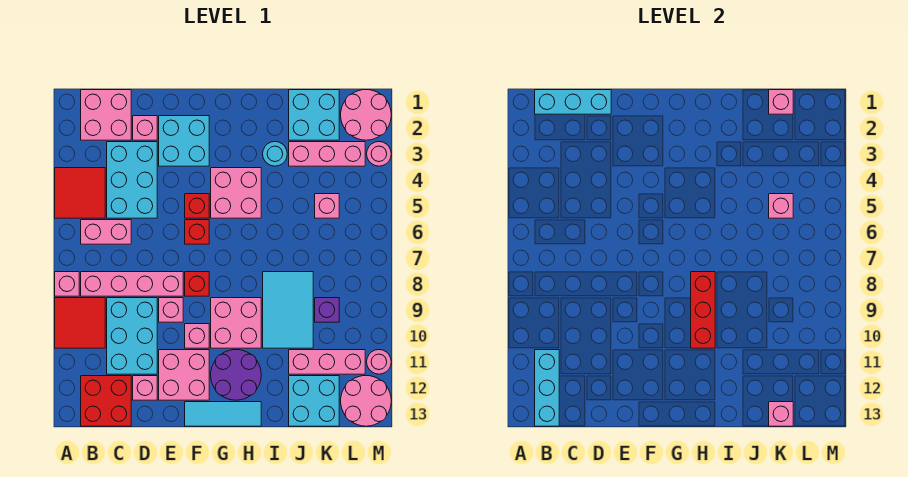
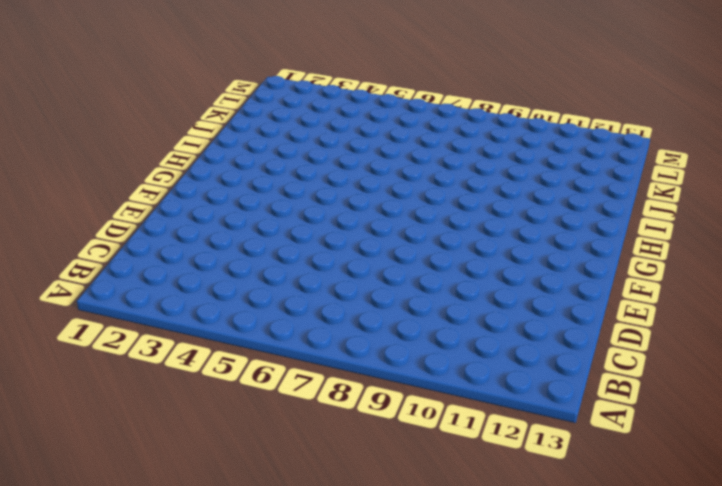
none -> red tile A4:B5 level 1
none -> pink brick A8 level 1
none -> red tile A9:B10 level 1
none -> pink brick B1:C2 level 1

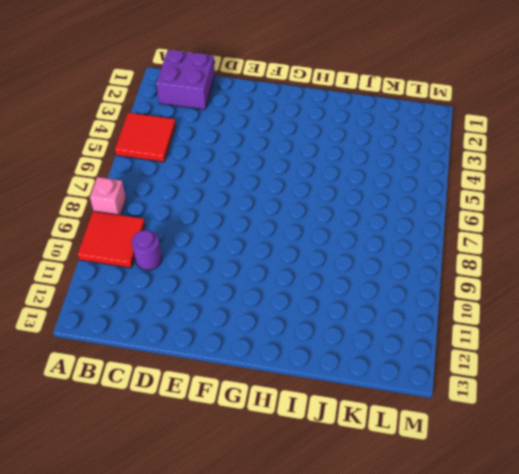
purple brick B1:C2 level 1 -> pink brick B1:C2 level 1
purple round brick C10 level 1 -> cyan brick C9:D11 level 1
none -> pink brick B6:C6 level 1
none -> pink brick B8:E8 level 1
none -> red brick B12:C13 level 1
none -> cyan brick C3:D5 level 1

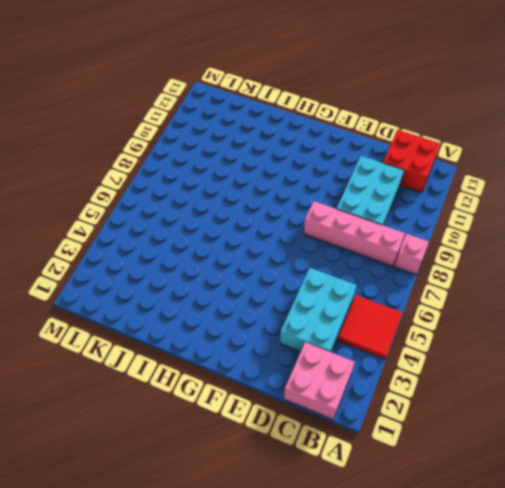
none -> red tile A9:B10 level 1
none -> pink brick B6:C6 level 1
none -> pink brick D2 level 1
none -> pink brick D12 level 1

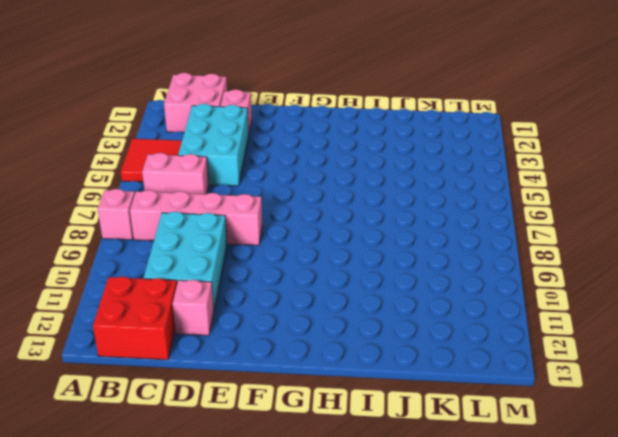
none -> red tile A9:B10 level 1
none -> cyan brick E2:F3 level 1
none -> pink brick E9 level 1
none -> pink brick E11:F12 level 1

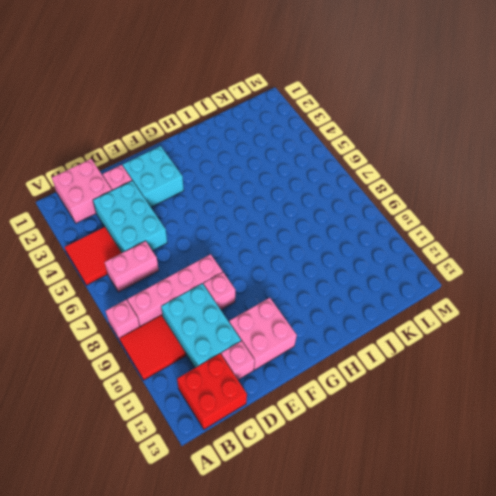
none -> red brick F5 level 1
none -> red brick F6 level 1
none -> red brick F8 level 1
none -> pink brick F10 level 1

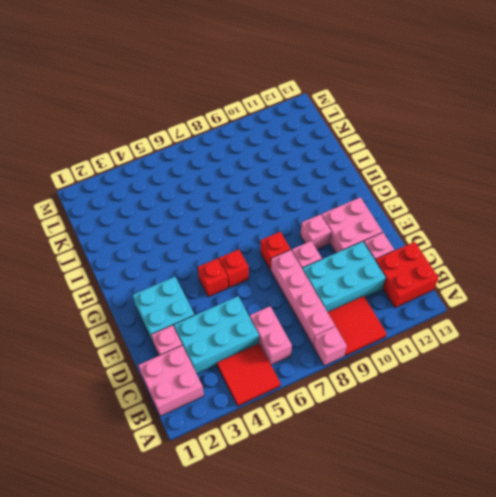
none -> cyan tile F13:H13 level 1
none -> pink brick G4:H5 level 1
none -> pink brick G9:H10 level 1
none -> purple round brick G11:H12 level 1

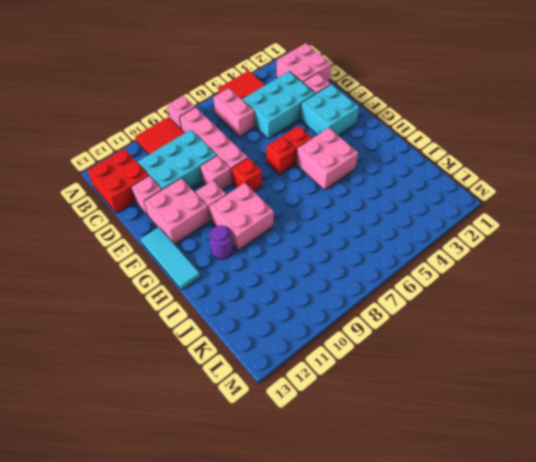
purple round brick H11 level 1 -> purple round brick G11:H12 level 1
none -> cyan round brick I3 level 1
none -> cyan tile I8:J10 level 1
none -> cyan brick J1:K2 level 1
none -> pink brick J3:L3 level 1

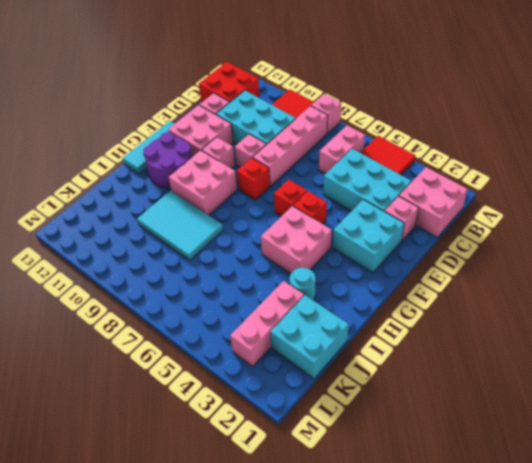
none -> pink brick J11:L11 level 1
none -> cyan brick J12:K13 level 1
none -> pink brick K5 level 1
none -> purple brick K9 level 1

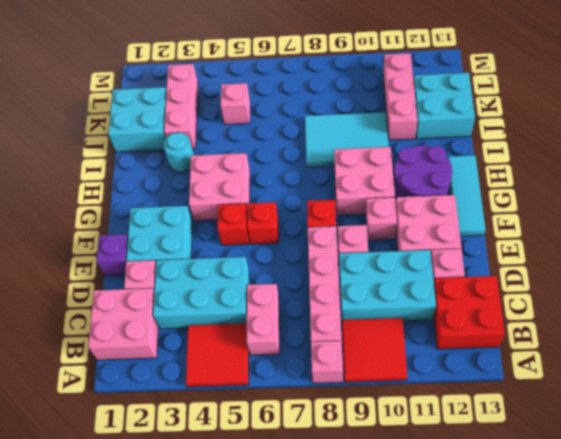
purple brick E1 level 1 -> purple brick K9 level 1
none -> pink round brick L1:M2 level 1
none -> pink round brick L12:M13 level 1
none -> pink round brick M3 level 1
none -> pink round brick M11 level 1

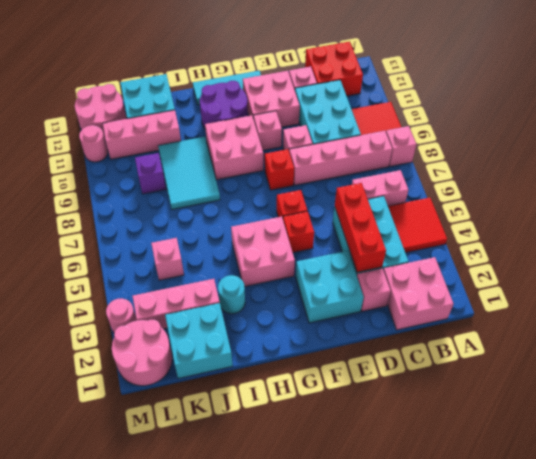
red brick D3:D5 level 2 -> red brick H8:H10 level 2
none -> cyan brick B1:D1 level 2
none -> cyan brick B11:B13 level 2
none -> pink brick K1 level 2
none -> pink brick K5 level 2

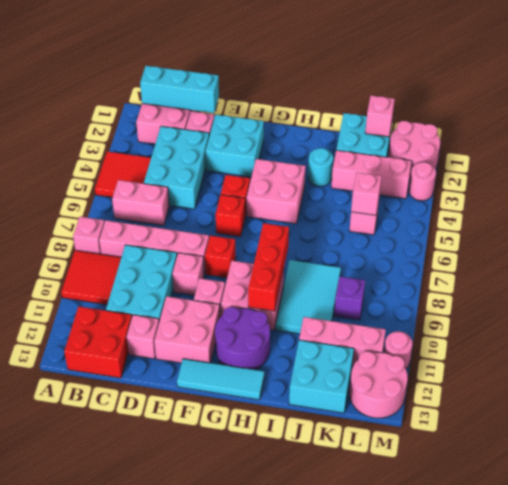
none -> cyan brick B11:B13 level 2
none -> pink brick K13 level 2

